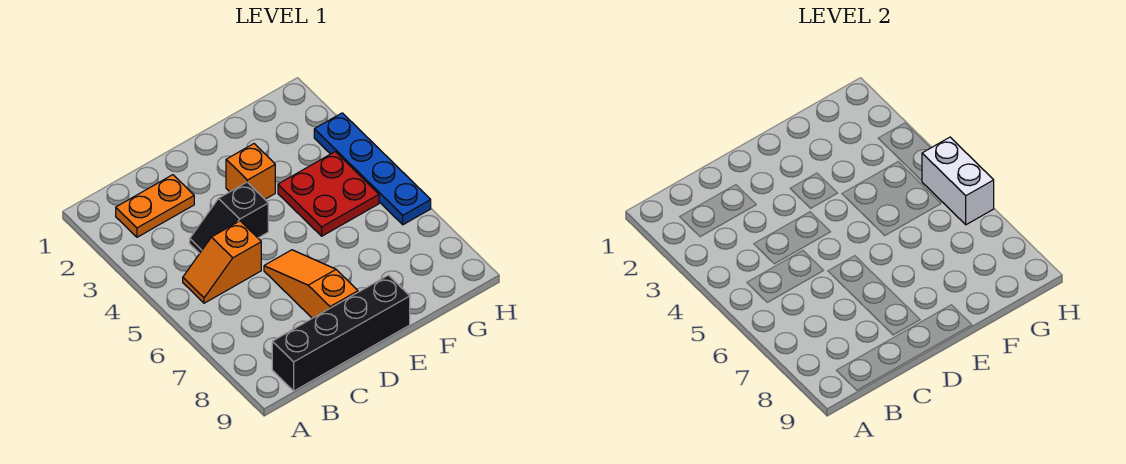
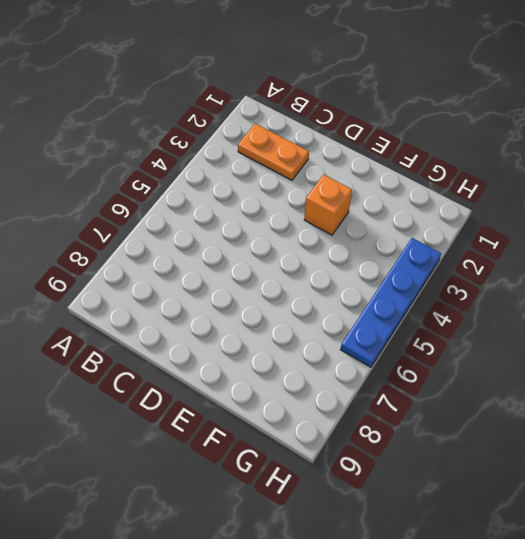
none -> orange slope B5:C5 level 1 top C
none -> black brick B9:E9 level 1

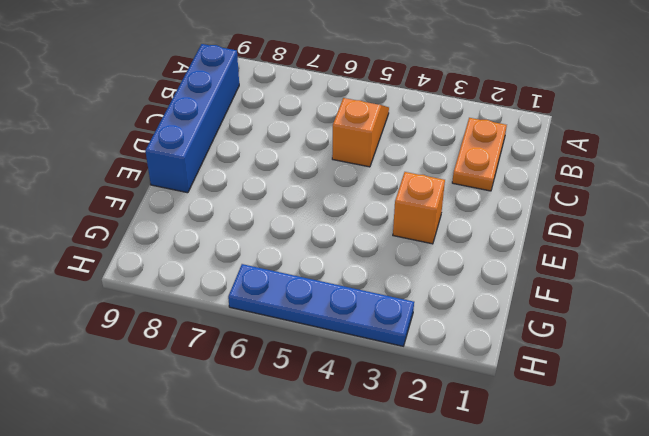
blue brick B9:E9 level 1 -> black brick B9:E9 level 1
none -> black slope C4:D4 level 1 top D
none -> orange slope D6:D8 level 1 top 8

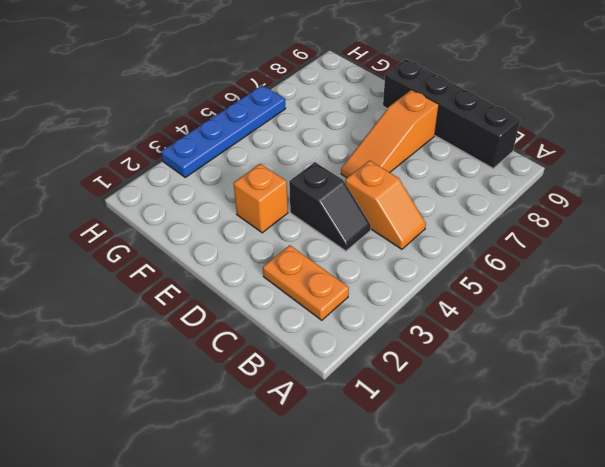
none -> red plate F4:G5 level 1
none -> white brick H5:H6 level 2

